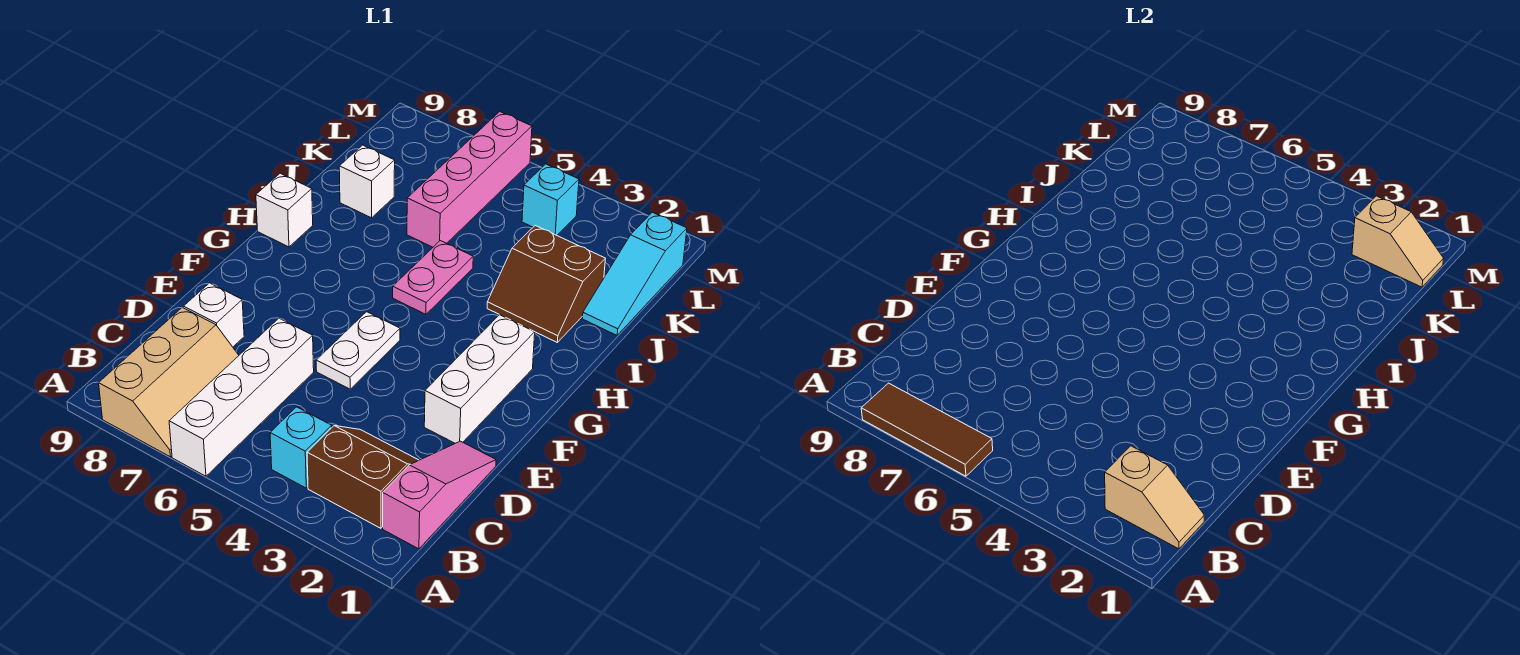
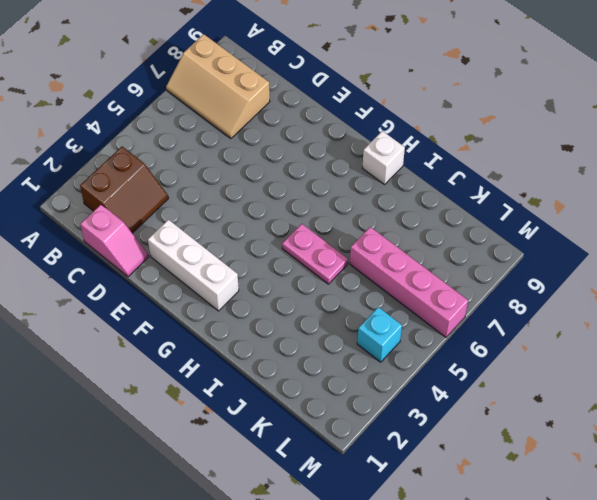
pink slope C1:D1 level 1 top C -> pink slope B1:D1 level 1 top B
none -> white brick A6:D6 level 1
none -> cyan brick B4 level 1
none -> white brick D8 level 1

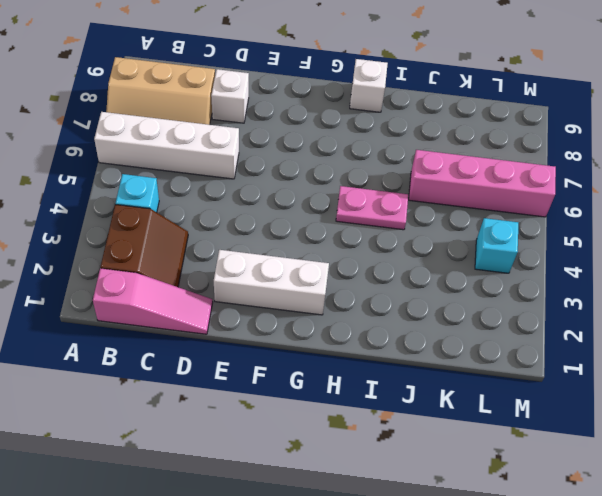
none -> white plate E5:F5 level 1
none -> brown slope I2:J3 level 1 top J
none -> cyan slope J1:L1 level 1 top L

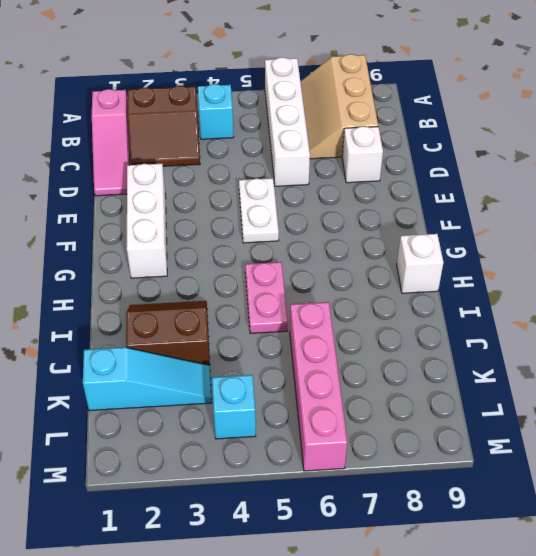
cyan slope K1:K3 level 1 top 1 -> cyan slope J1:L1 level 1 top L
none -> white brick J8 level 1
none -> brown tile A6:A8 level 2
none -> tan slope B1:B2 level 2 top 2

